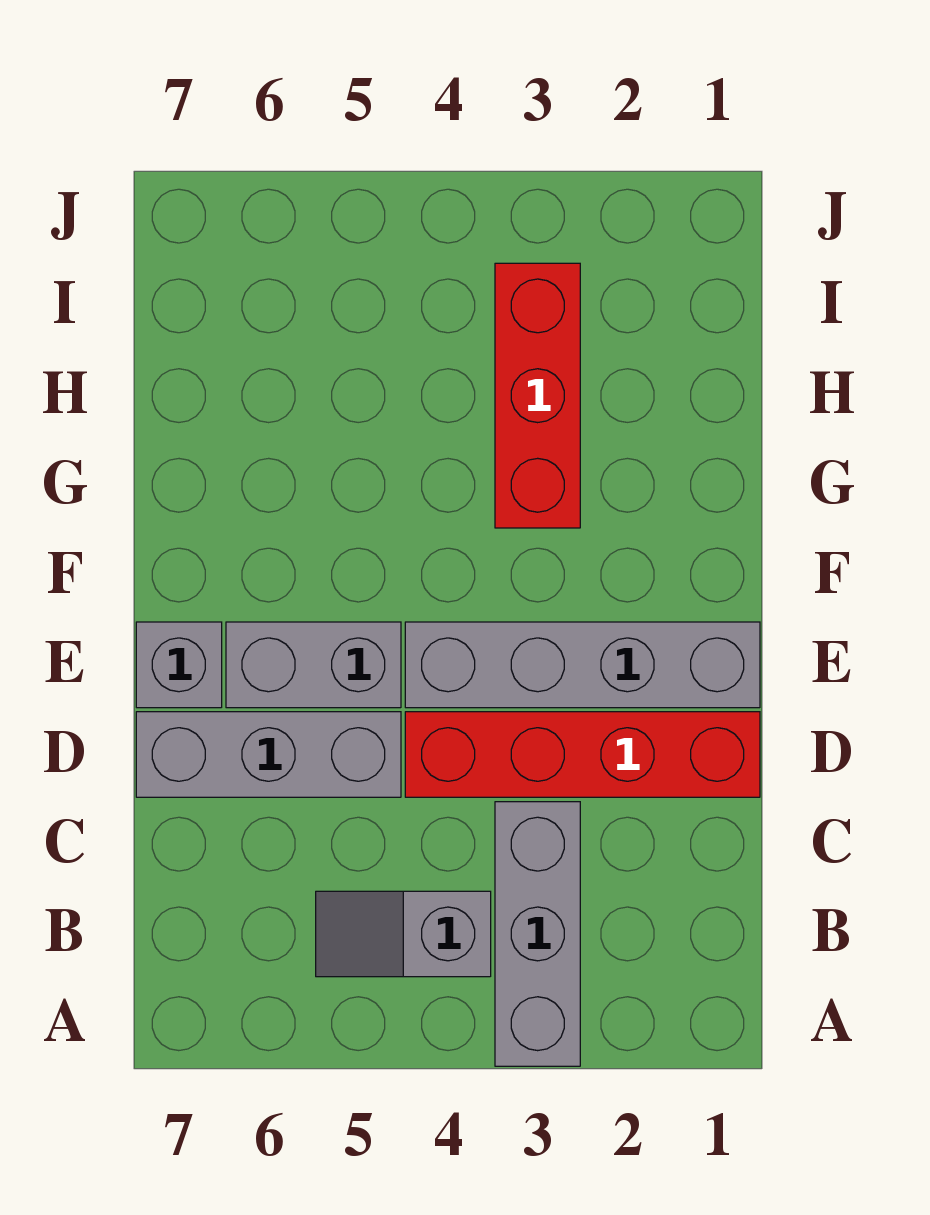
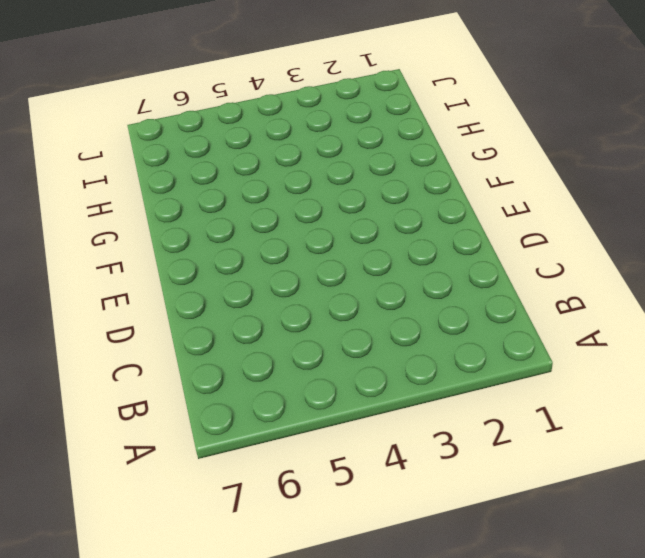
none -> grey brick A3:C3 level 1
none -> grey slope B4:B5 level 1 top 4

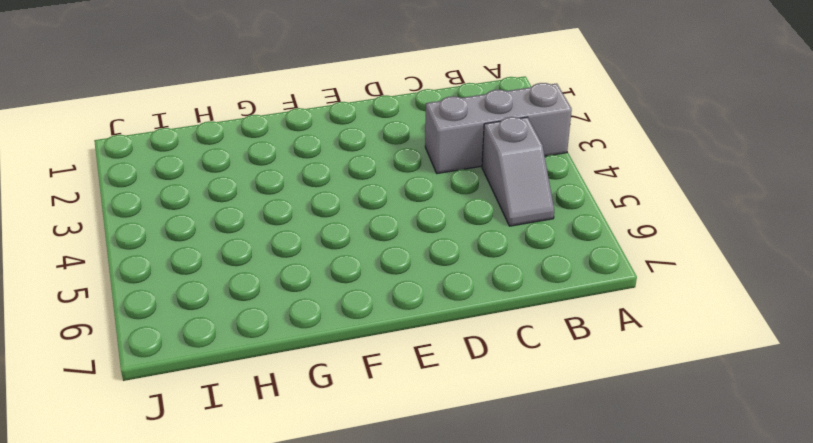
none -> red brick D1:D4 level 1
none -> grey brick D5:D7 level 1

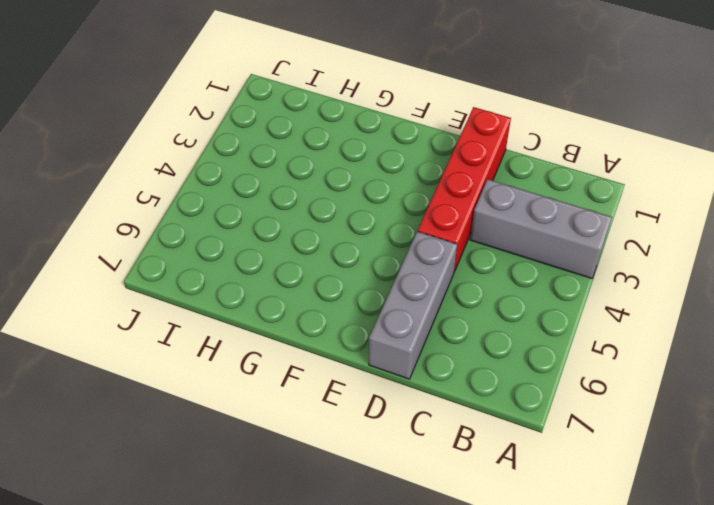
none -> grey slope B4:B5 level 1 top 4
none -> grey brick E1:E4 level 1

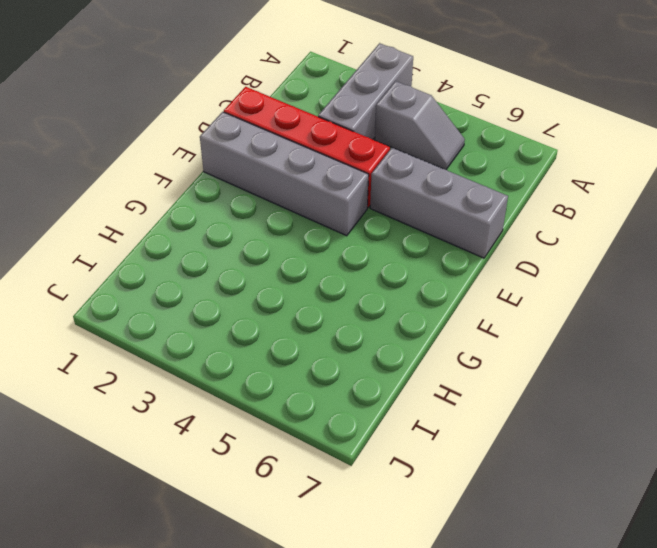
none -> grey brick E5:E6 level 1
none -> grey brick E7 level 1

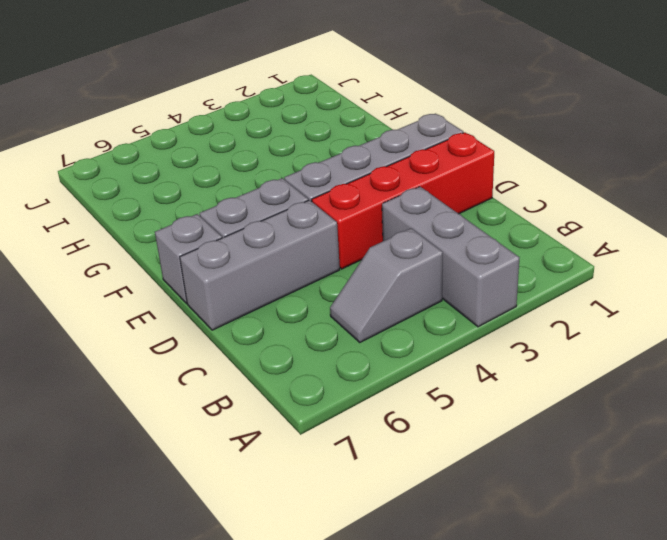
none -> red brick G3:I3 level 1

